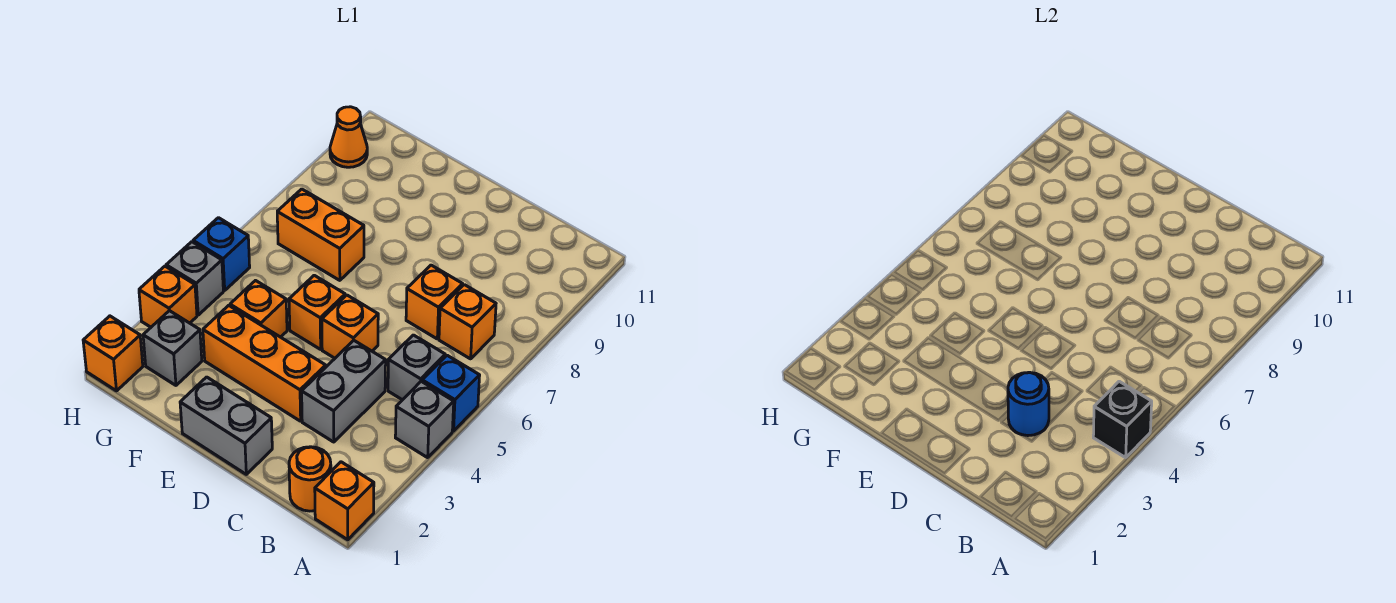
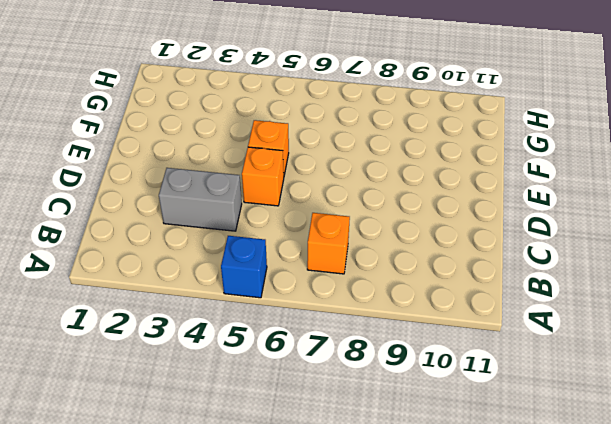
none -> orange brick A1 level 1
none -> grey brick A4 level 1
none -> orange round brick B1 level 1

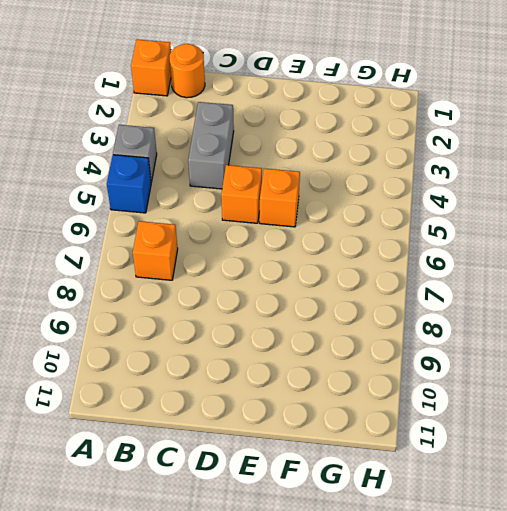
none -> grey brick B5 level 1
none -> orange brick C7 level 1
none -> grey brick D1:E1 level 1

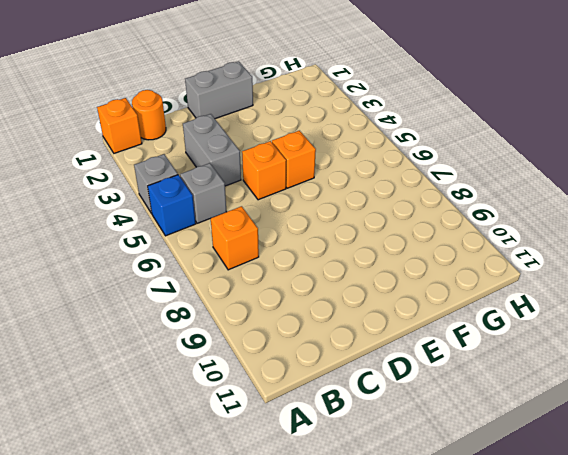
none -> orange brick C7 level 1
none -> orange brick D3:F3 level 1
none -> orange brick F4 level 1

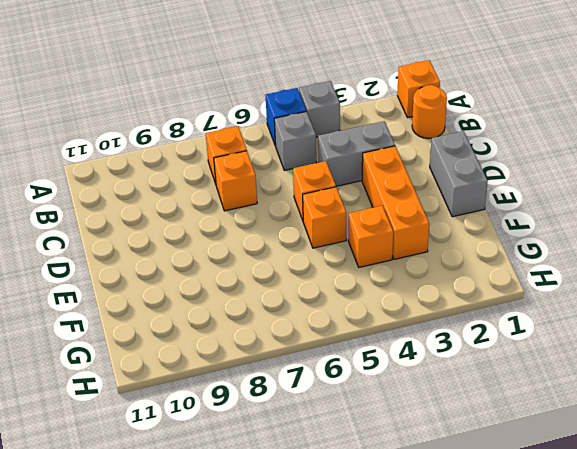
none -> orange brick F7:G7 level 1
none -> grey brick G2 level 1
none -> orange brick H1 level 1

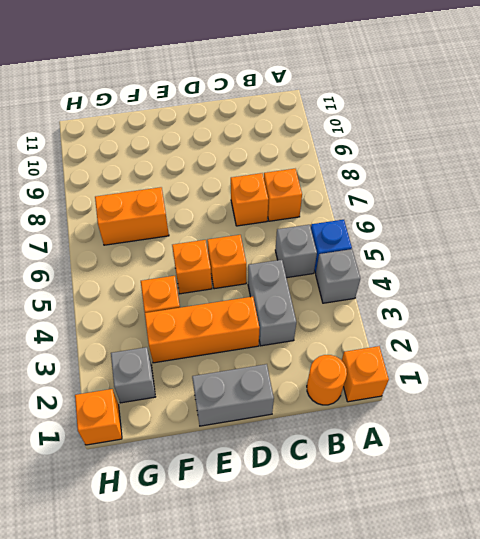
none -> orange brick H3 level 1
none -> grey brick H4 level 1
none -> blue brick H5 level 1

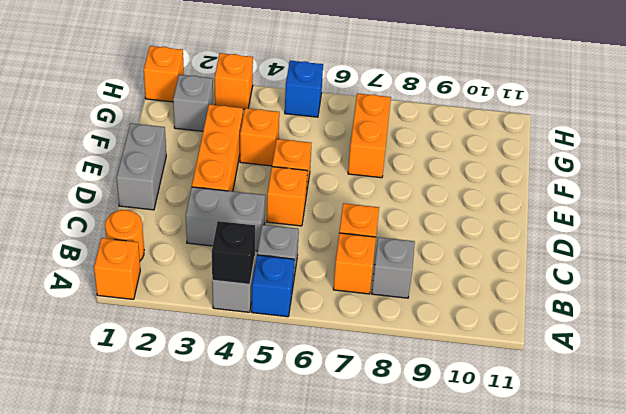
grey brick B8 level 1 -> grey brick H4 level 1
none -> orange cone H10 level 1
none -> blue round brick C3 level 2

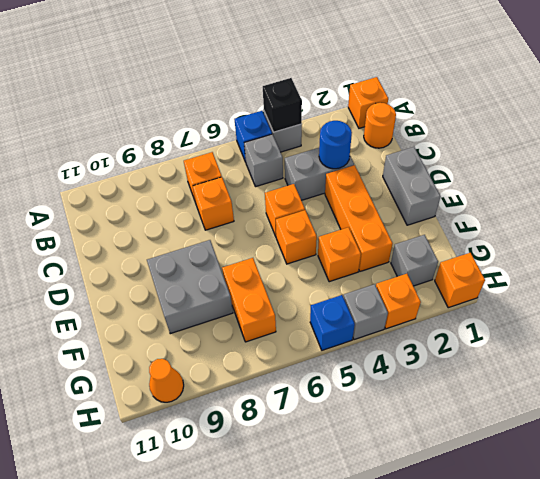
grey brick E8:F9 level 1 -> none

